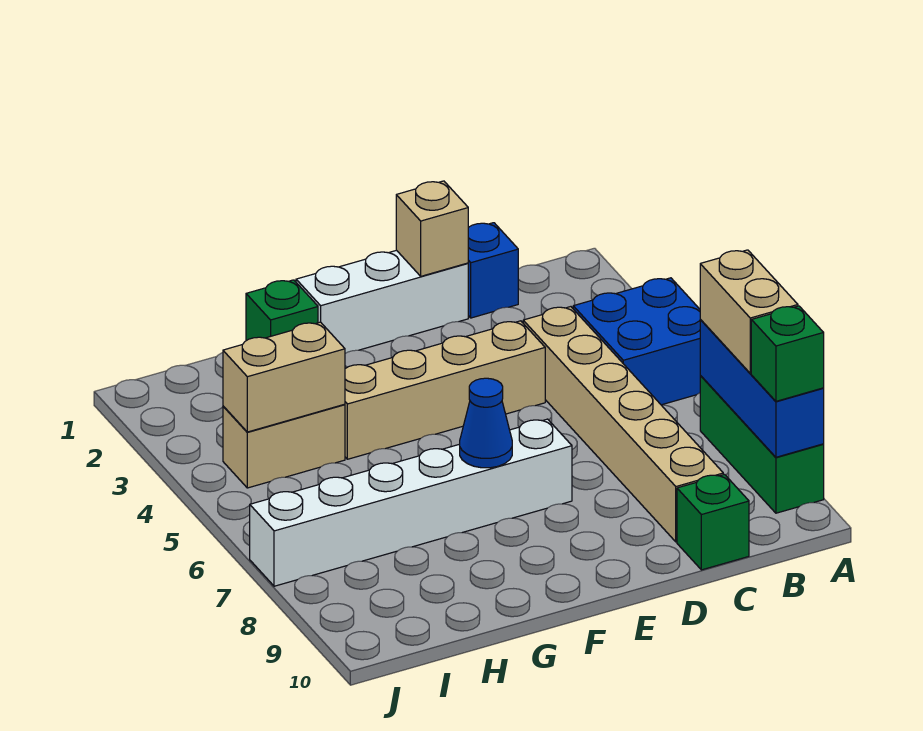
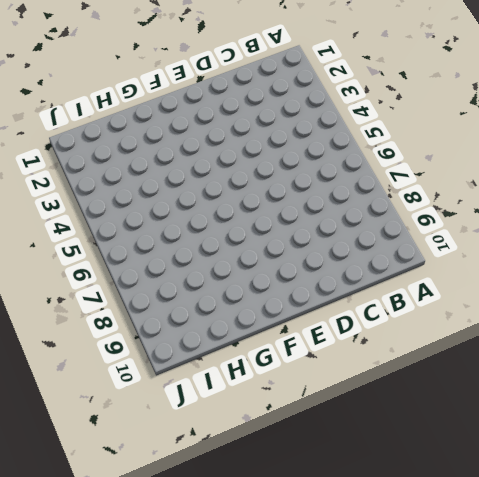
none -> blue brick A4:B5 level 1
none -> green brick A7:A9 level 1
none -> blue brick C1 level 1

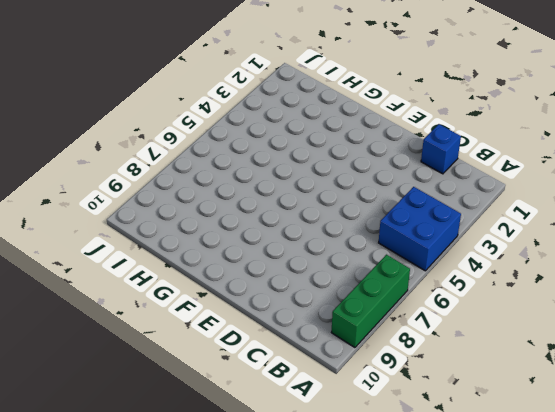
none -> tan brick C4:C9 level 1
none -> green brick C10 level 1
none -> white brick D1:F1 level 1

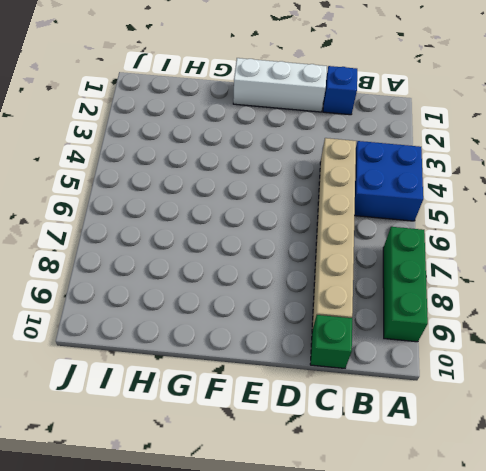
none -> tan brick D4:G4 level 1
none -> white brick E7:J7 level 1
none -> green brick G1 level 1

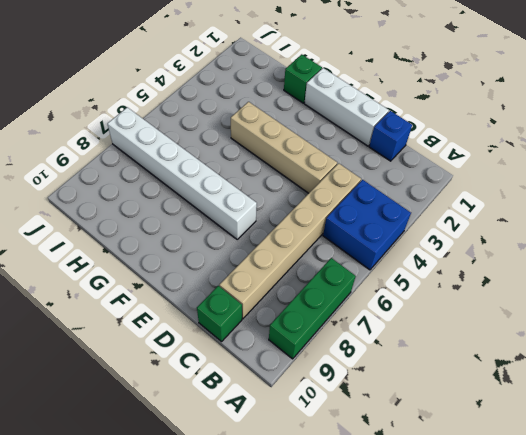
none -> tan brick H4:I4 level 1
none -> blue brick A7:A9 level 2
none -> tan brick D1 level 2

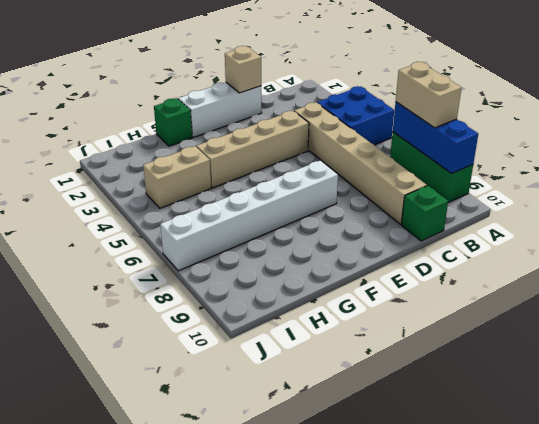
none -> blue brick C1 level 1
none -> blue cone F7 level 2
none -> tan brick H4:I4 level 2

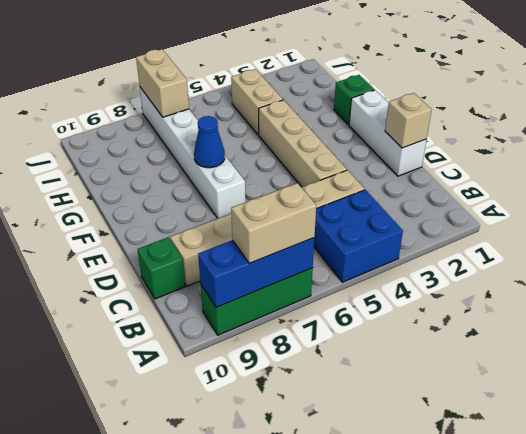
tan brick I7:J7 level 2 -> tan brick H4:I4 level 2
none -> blue brick C1 level 1
none -> green brick A9 level 3

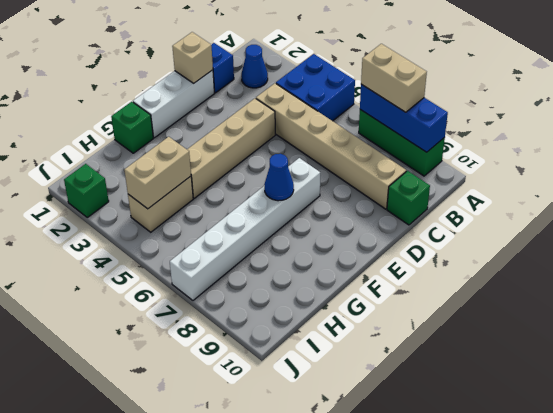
blue cone B2 level 1 -> none
green brick J2 level 1 -> green brick A9 level 3

